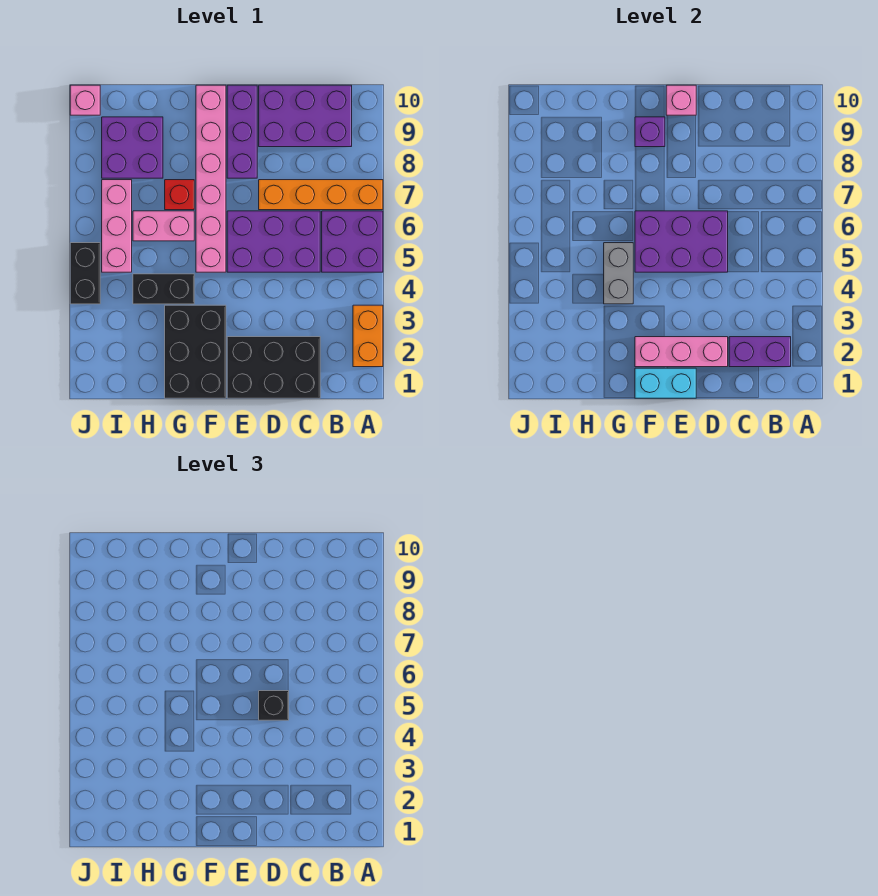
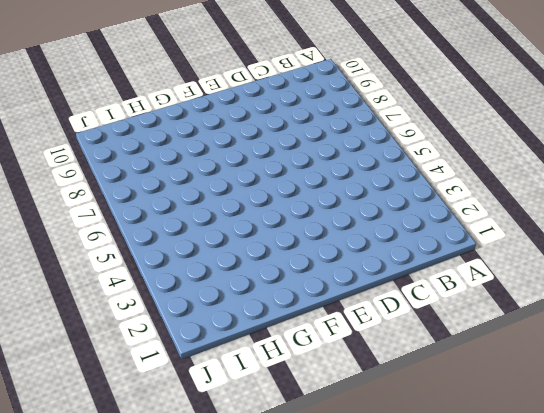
none -> orange brick A2:A3 level 1
none -> purple brick A5:B6 level 1
none -> orange brick A7:D7 level 1

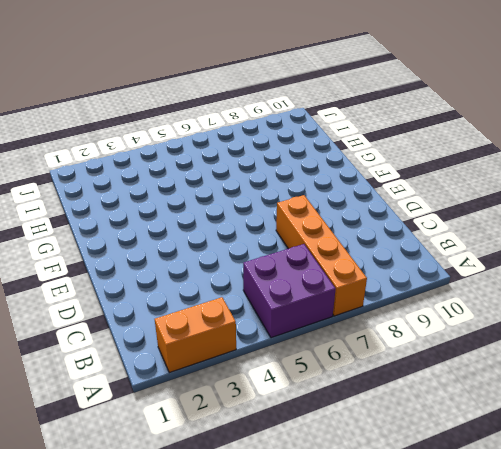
none -> purple brick B9:D10 level 1
none -> black brick C1:E2 level 1
none -> purple brick C5:E6 level 1

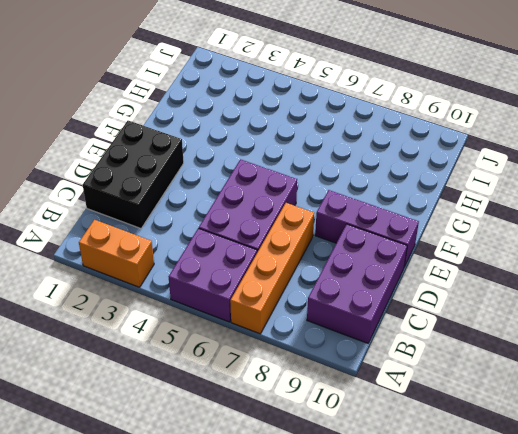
none -> black brick F1:G3 level 1
none -> pink brick F5:F10 level 1
none -> black brick G4:H4 level 1

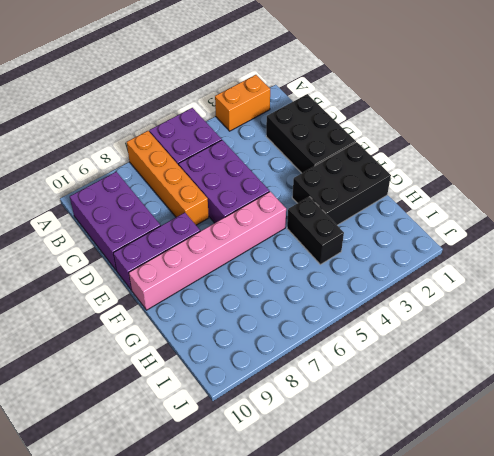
none -> pink brick G6:H6 level 1
none -> red brick G7 level 1
none -> purple brick H8:I9 level 1

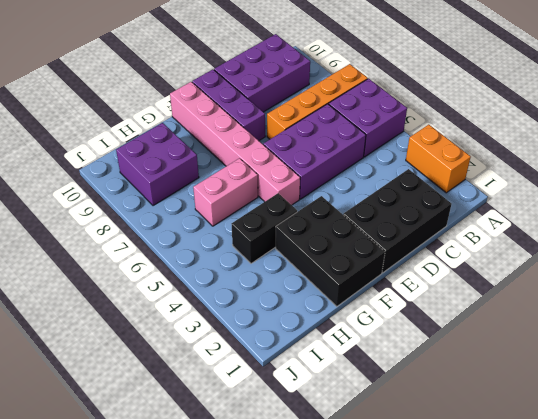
none -> red brick G7 level 1
none -> pink brick I5:I7 level 1
none -> black brick J4:J5 level 1

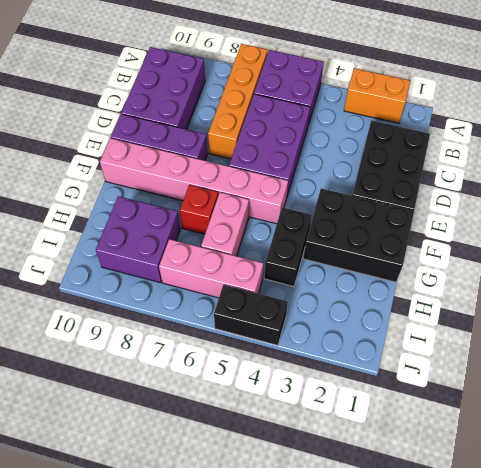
none -> pink brick J10 level 1
none -> purple brick B2:C2 level 2
none -> pink brick D2:F2 level 2

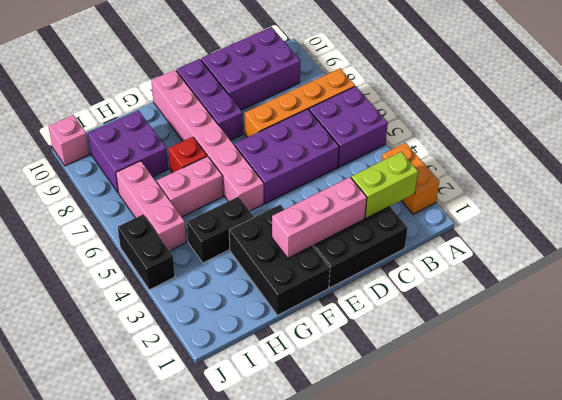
lime brick B2:C2 level 2 -> purple brick B2:C2 level 2
none -> purple brick D5:F6 level 2
none -> cyan brick E1:F1 level 2
none -> pink brick E10 level 2

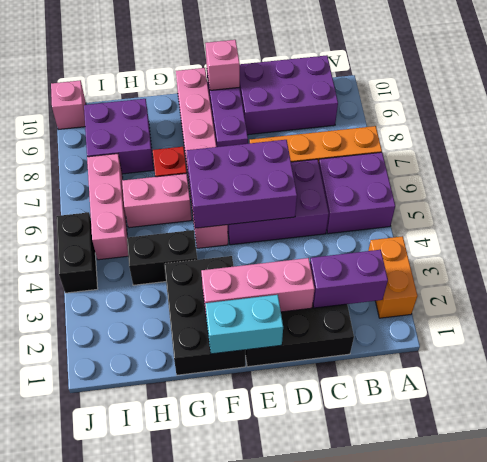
none -> purple brick F9 level 2
none -> grey brick G4:G5 level 2
none -> black brick D5 level 3

